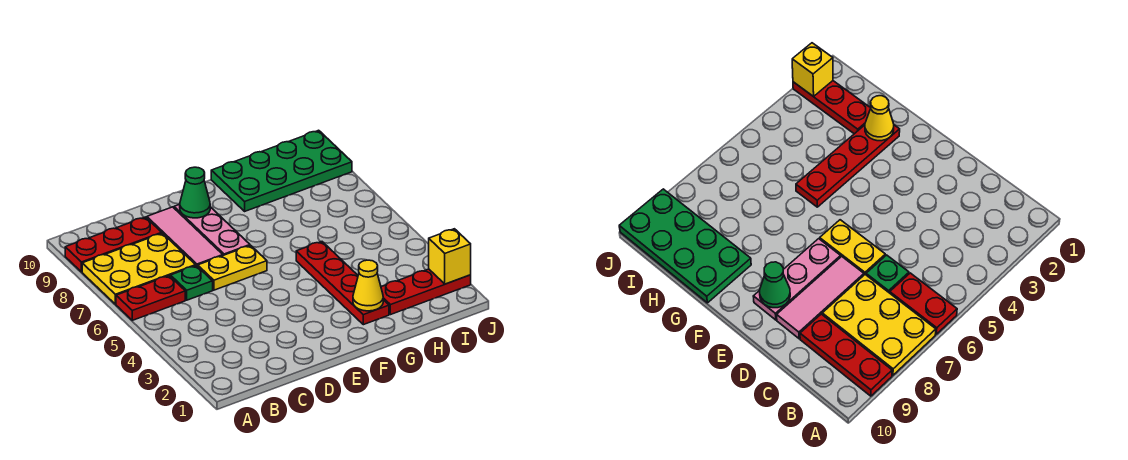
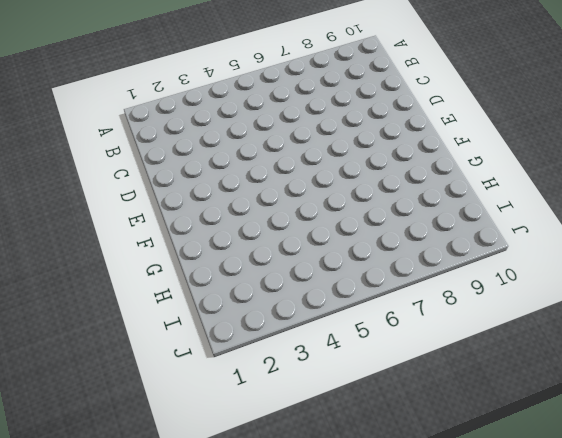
none -> red plate A6:B6 level 1
none -> yellow plate A7:C8 level 1
none -> red plate A9:C9 level 1

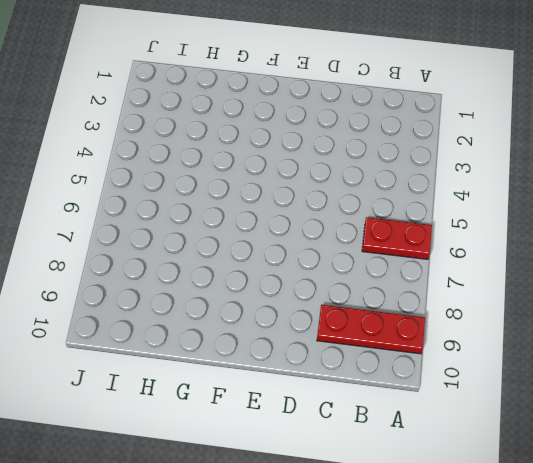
none -> yellow plate A7:C8 level 1
none -> green plate C6 level 1
none -> yellow plate D6:E6 level 1

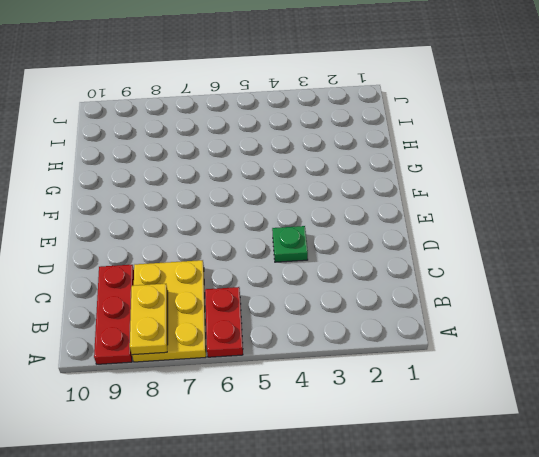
yellow plate A8:B8 level 2 -> yellow plate D6:E6 level 1
green plate D4 level 1 -> green plate C6 level 1
none -> pink tile D7:D9 level 1
none -> pink plate E7:E9 level 1
none -> red plate G2:G5 level 1

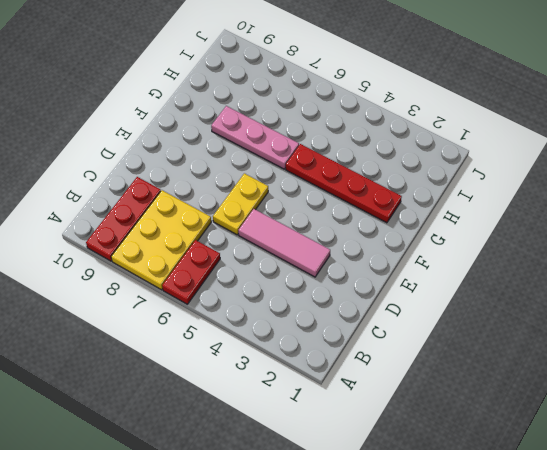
pink tile D3:D5 level 1 -> pink tile D7:D9 level 1
pink plate G6:G8 level 1 -> pink plate E7:E9 level 1
none -> green plate C6 level 1
none -> green plate G9:J10 level 1
none -> red plate H2:J2 level 1

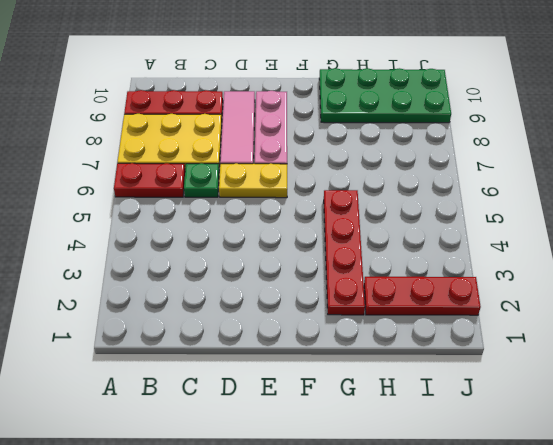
none -> green cone E9 level 2
none -> yellow cone G2 level 2
none -> yellow brick J2 level 2

